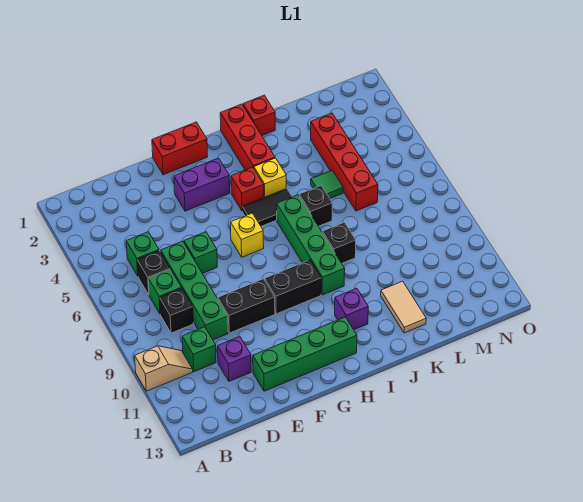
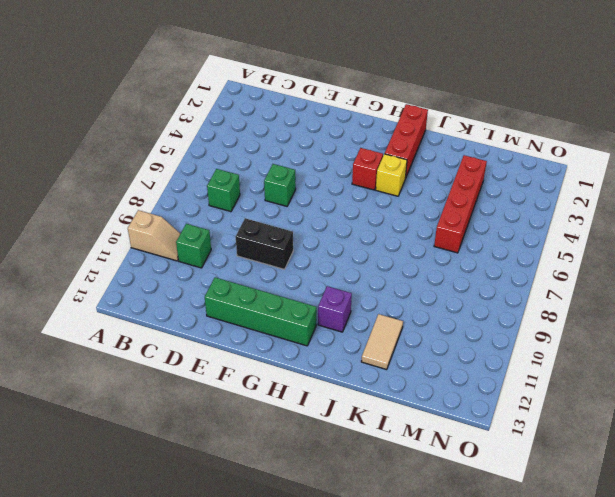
none -> green brick C5 level 1
none -> black brick C6 level 1
none -> black brick C8 level 1

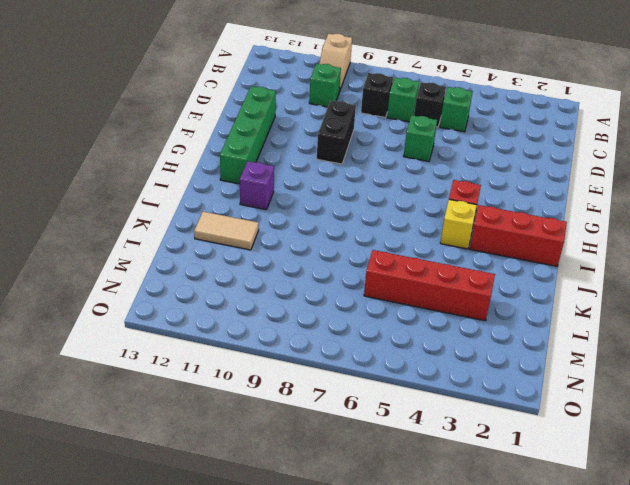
none -> green brick D6:D9 level 1
none -> purple brick D11 level 1
none -> red brick F1:G1 level 1

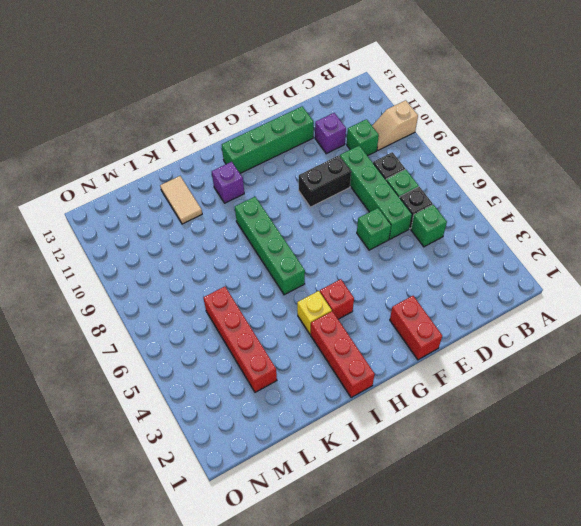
red brick F1:F2 level 1 -> red brick F1:G1 level 1
none -> purple brick F3:G3 level 1
none -> yellow brick G6 level 1
none -> black brick G9:H9 level 1

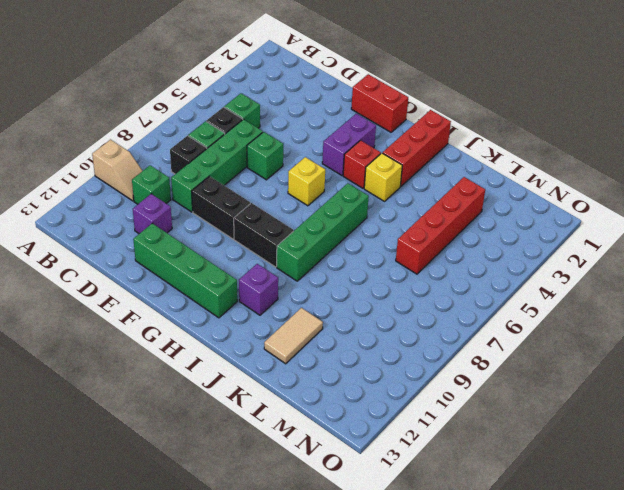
purple brick G3:G4 level 1 -> purple brick F3:G3 level 1
none -> black tile H5:I5 level 1
none -> red brick J1 level 1
none -> black brick J6 level 1

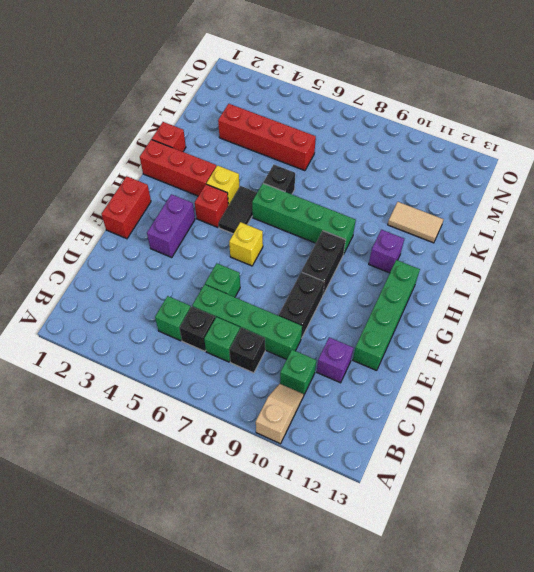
none -> black brick J8 level 1
none -> green tile K5 level 1

